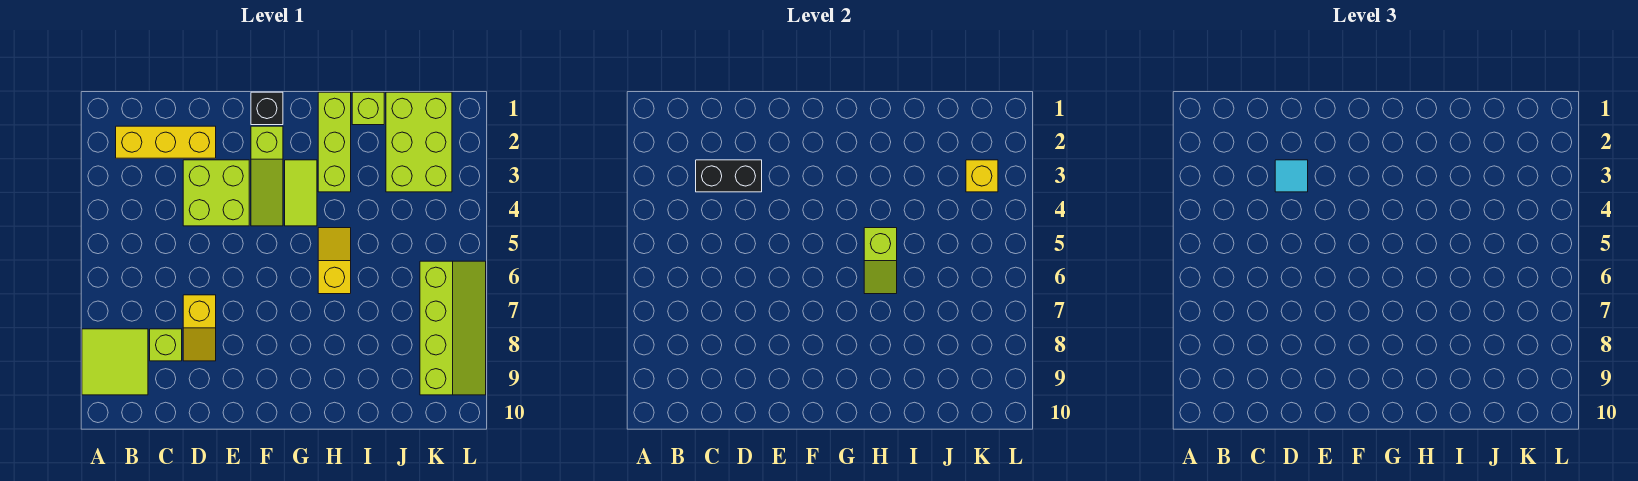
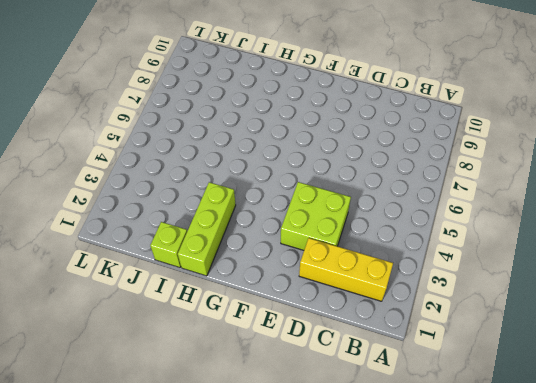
none -> lime tile A8:B9 level 1
none -> lime brick C8 level 1
none -> yellow slope D7:D8 level 1 top 7

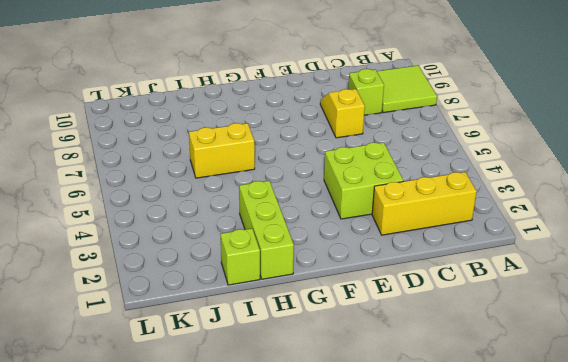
yellow brick H6:I6 level 1 -> yellow slope H5:H6 level 1 top 6
none -> black brick F1 level 1
none -> lime slope F2:F4 level 1 top 2
none -> lime tile G3:G4 level 1

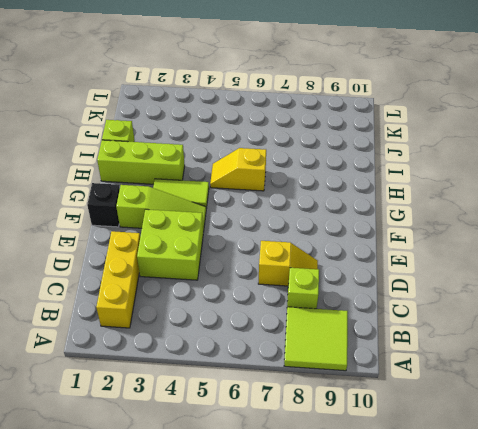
none -> lime brick J1:K3 level 1
none -> lime slope K6:L9 level 1 top K
none -> black brick C3:D3 level 2

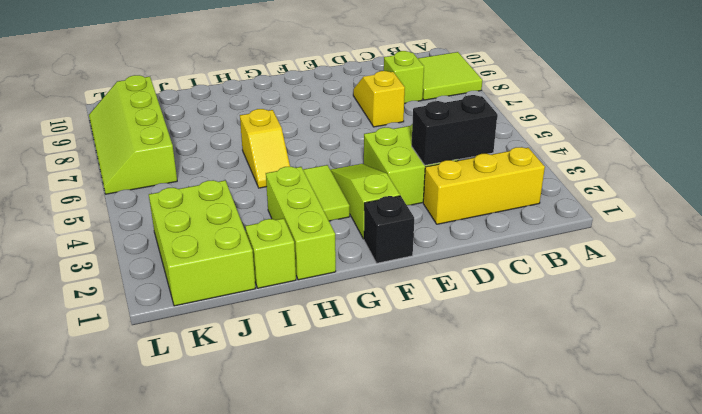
none -> lime slope H5:H6 level 2 top 5
none -> yellow brick K3 level 2
none -> cyan tile D3 level 3

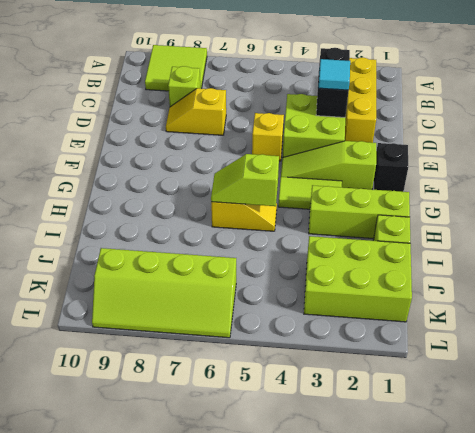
yellow brick E5 level 1 -> yellow brick K3 level 2

